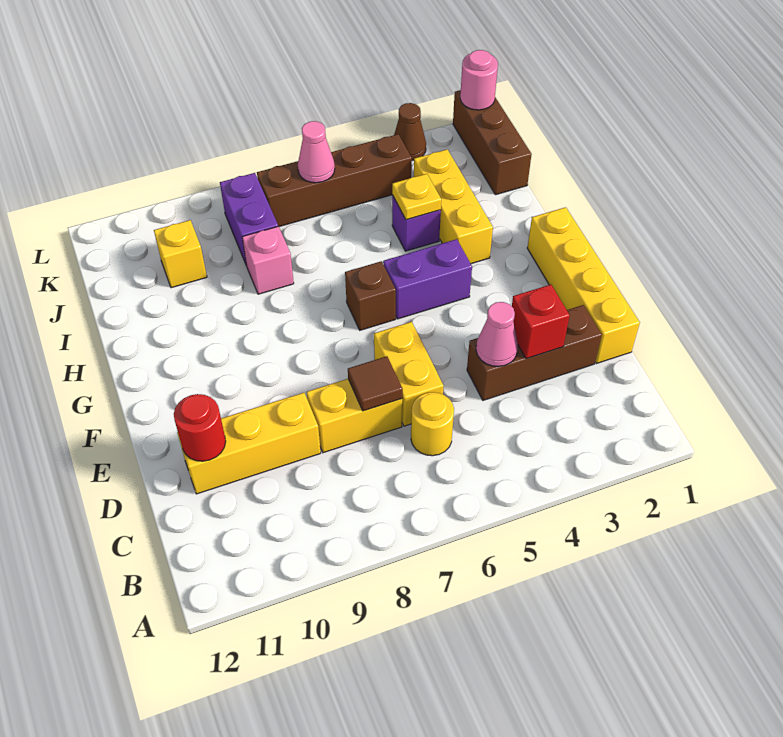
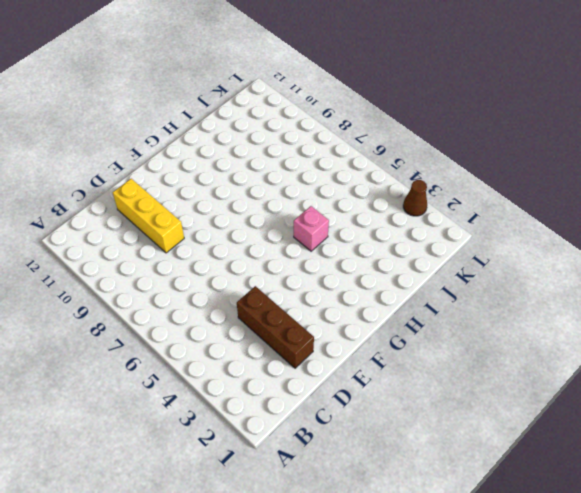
pink brick H5 level 1 -> pink brick I8 level 1
none -> yellow round brick C6 level 1
none -> yellow brick D1:G1 level 1
none -> yellow brick D6:E6 level 1

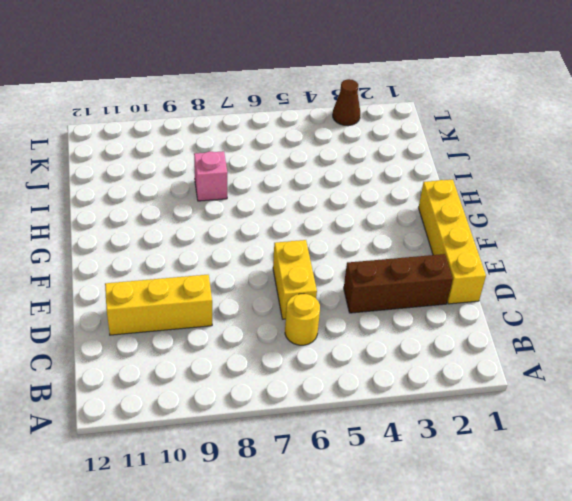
none -> yellow brick D7:D8 level 1
none -> purple brick G4:G5 level 1
none -> brown brick G6 level 1

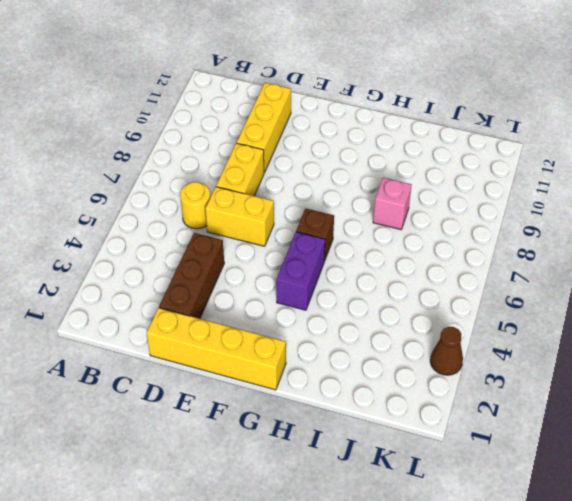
none -> yellow brick H3:J3 level 1
none -> purple brick I4 level 1
none -> brown brick J1:L1 level 1

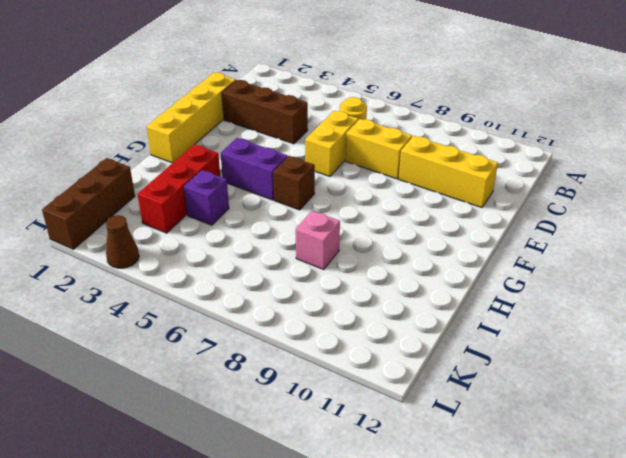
red brick H3:J3 level 1 -> yellow brick H3:J3 level 1
none -> purple brick J8:K8 level 1
none -> yellow brick J10 level 1
none -> brown brick K4:K7 level 1

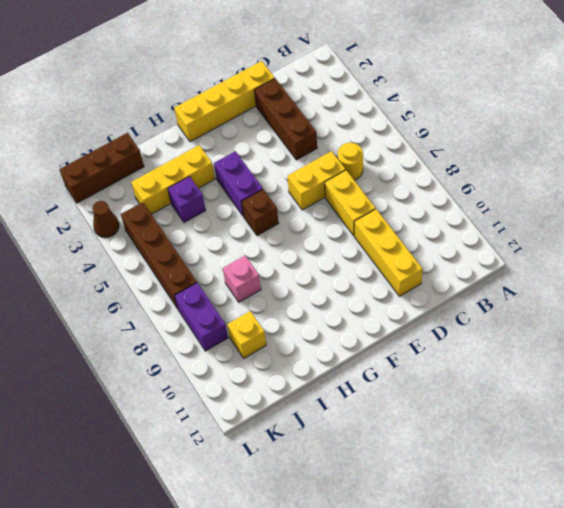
purple brick K8:K9 level 1 -> purple brick J8:K8 level 1
none -> red brick D3 level 2
none -> pink cone D4 level 2
none -> brown tile D7 level 2

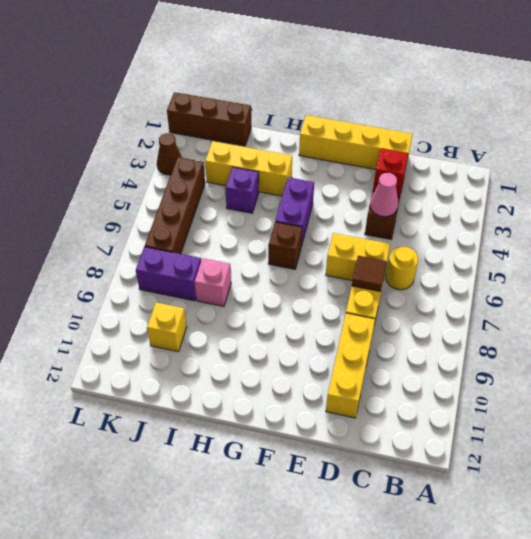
none -> red round brick D11 level 2
none -> yellow plate I4 level 2
none -> pink cone K6 level 2

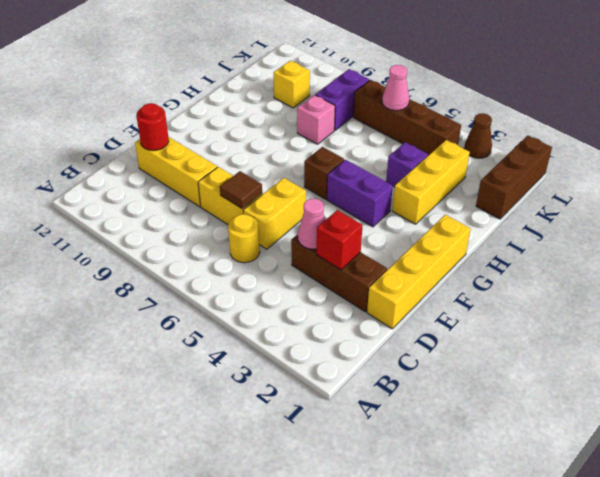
none -> yellow plate I4 level 2
none -> pink round brick L1 level 2

